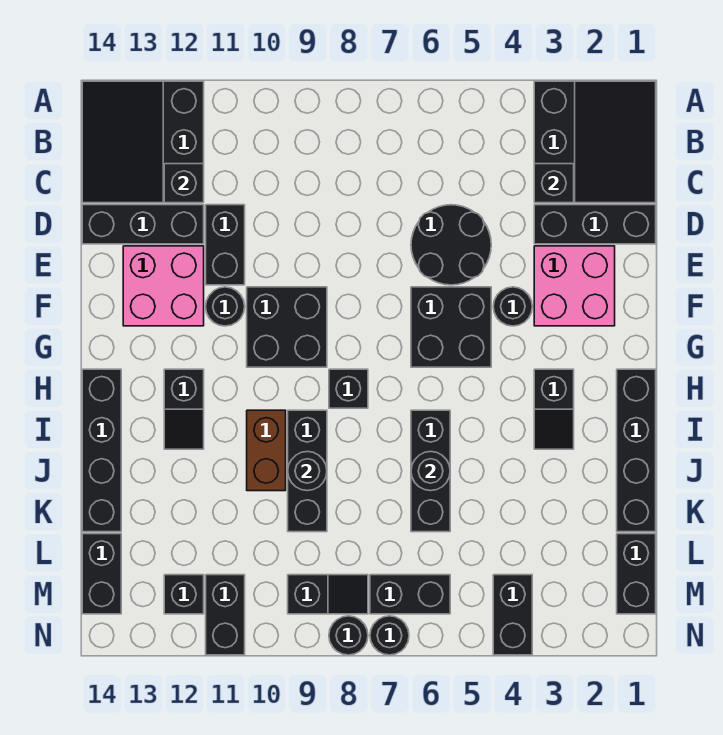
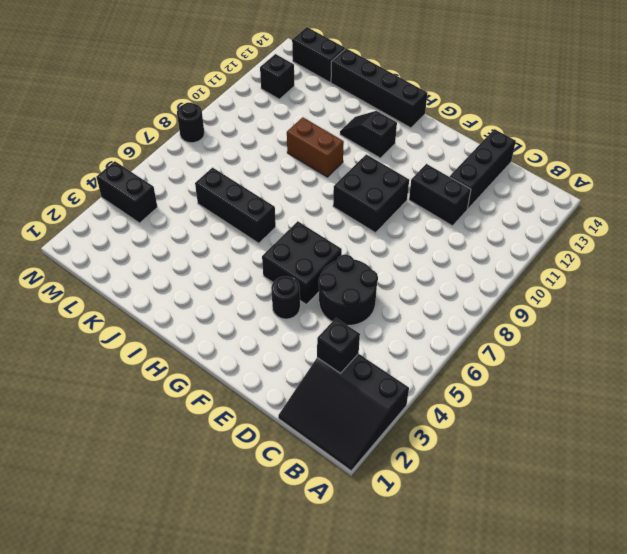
none -> black slope A12:C14 level 1 top 12
none -> black brick D1:D3 level 1
none -> pink brick E2:F3 level 1
none -> pink brick E12:F13 level 1

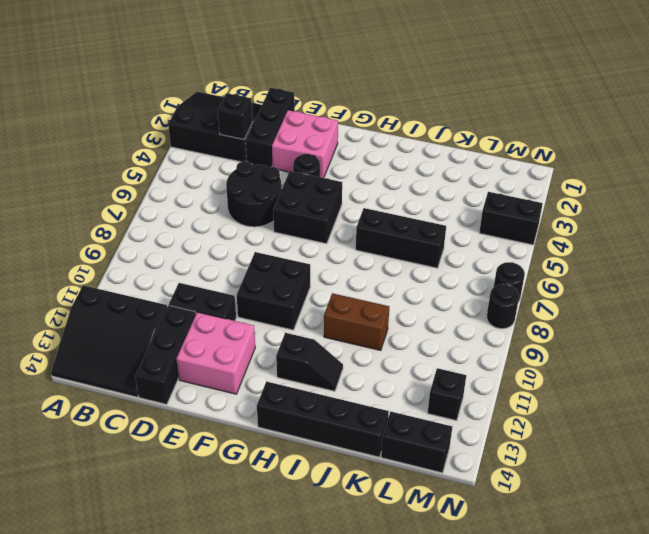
none -> black round brick F11 level 1
none -> black brick H1:K1 level 1
none -> black slope H3:I3 level 1 top H
none -> black brick H8 level 1

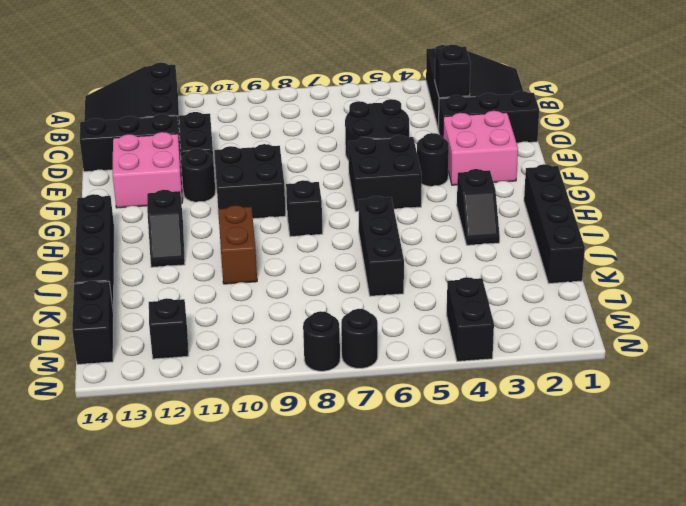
none -> black brick I9:K9 level 1
none -> black brick L1:M1 level 1
none -> black brick M6:M7 level 1
none -> black slope M8:M9 level 1 top 9

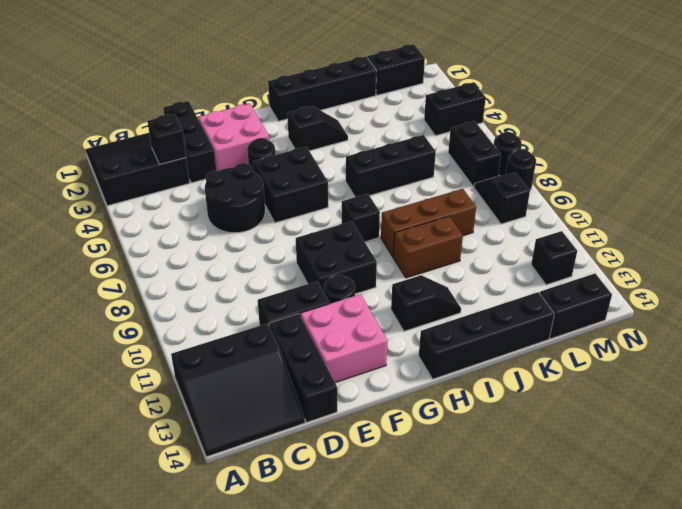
brown brick I9:K9 level 1 -> black brick I9:K9 level 1
none -> black brick M11:N11 level 1
none -> black brick C12 level 2
none -> black round brick J6 level 2
none -> black round brick J9 level 2

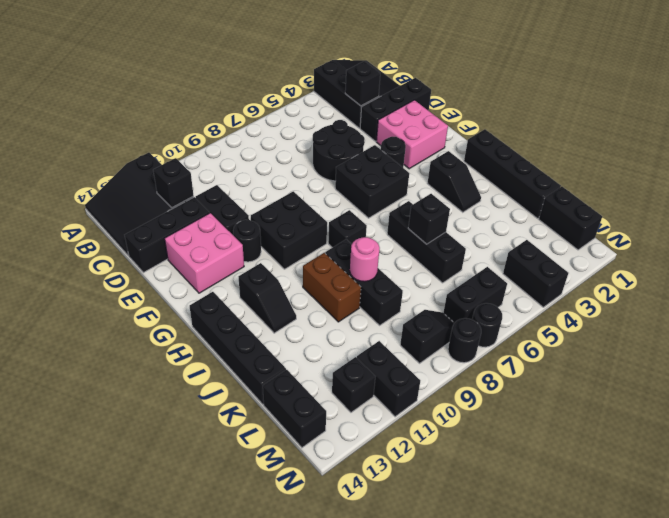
black brick J6 level 2 -> black round brick J6 level 2
pink round brick J9 level 2 -> black round brick J9 level 2

